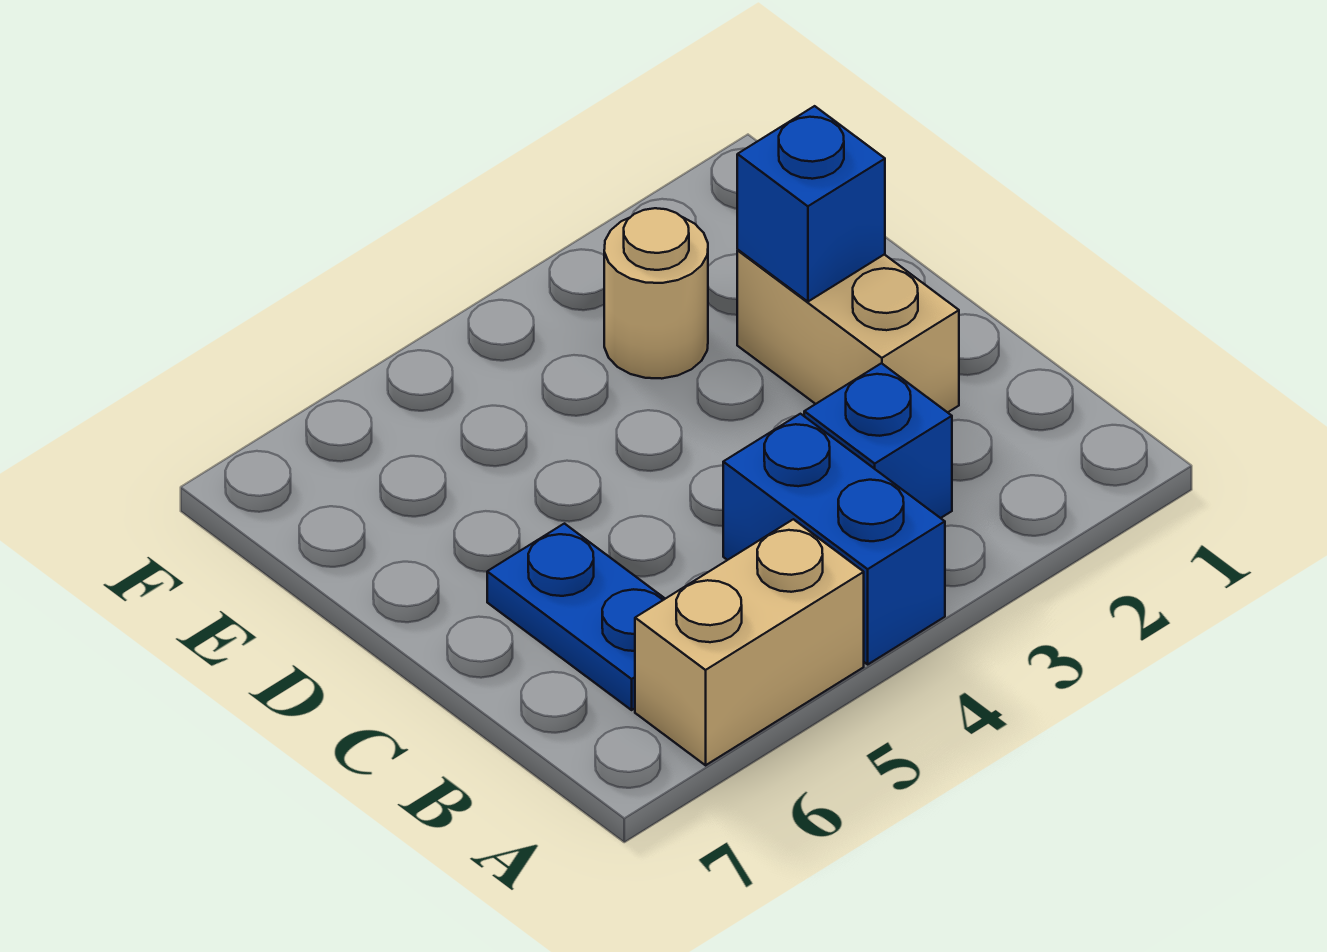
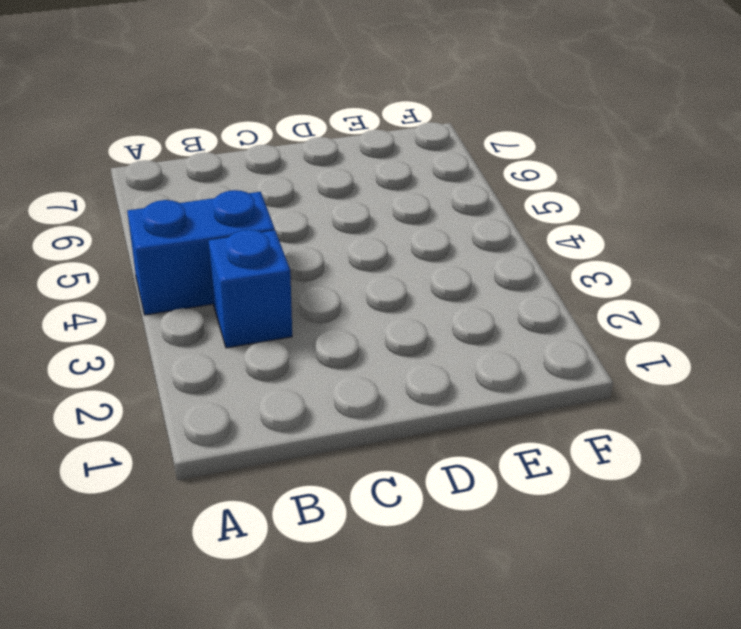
none -> tan brick A5:A6 level 1
none -> blue plate B6:C6 level 1

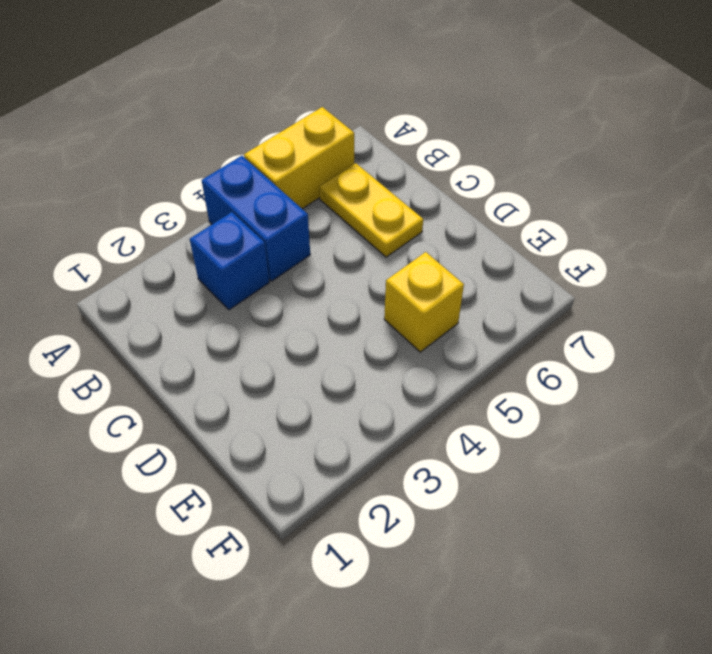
yellow brick A5:A6 level 1 -> tan brick A5:A6 level 1
yellow plate B6:C6 level 1 -> blue plate B6:C6 level 1
yellow brick E5 level 1 -> none
none -> tan brick C2:D2 level 1
none -> tan round brick E3 level 1

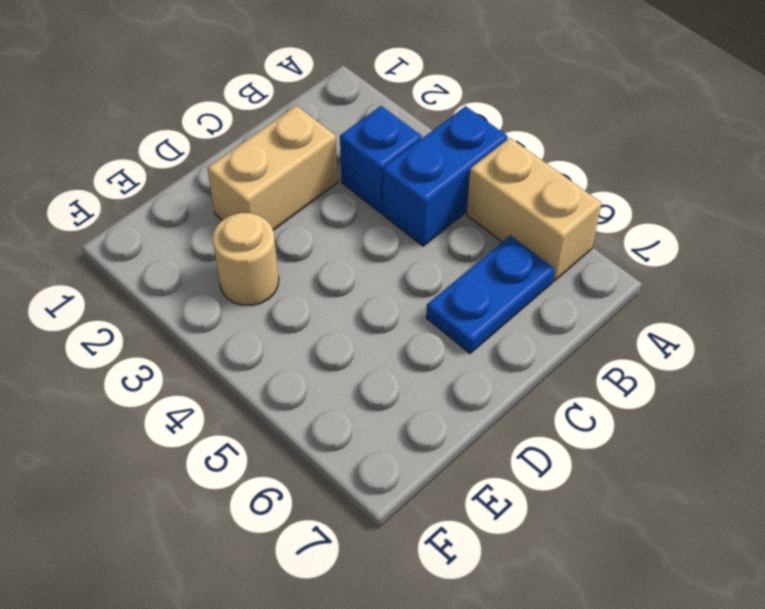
none -> blue brick D2 level 2

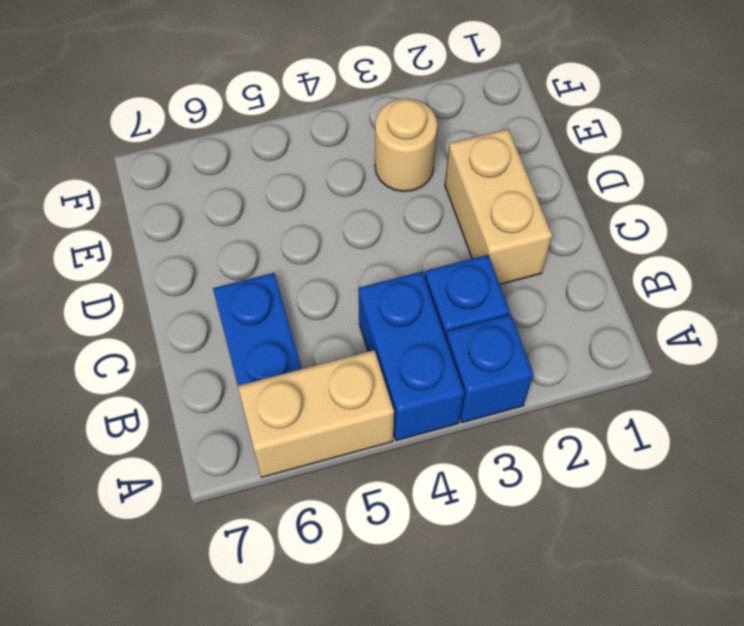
blue brick A3 level 1 -> blue brick D2 level 2

